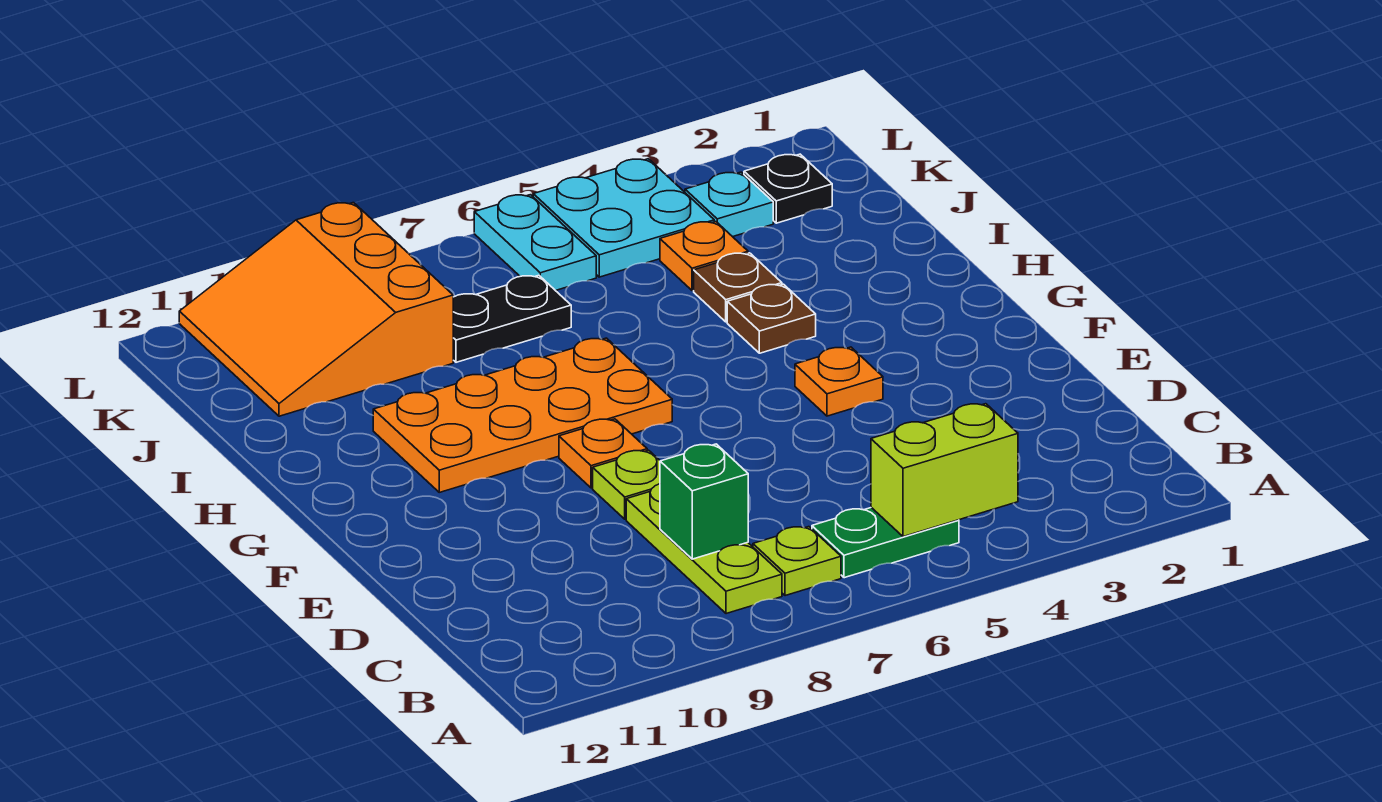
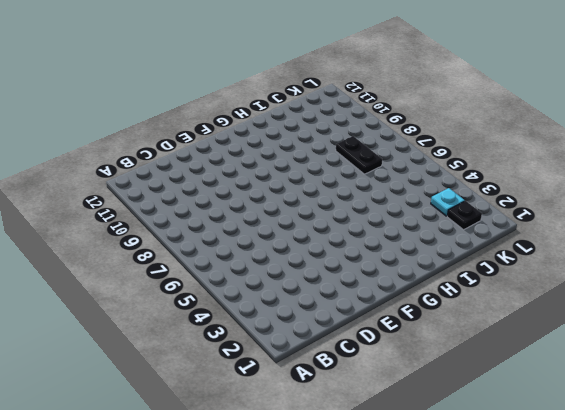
none -> green plate B5:B6 level 1
none -> lime plate B7 level 1
none -> lime plate B8:D8 level 1

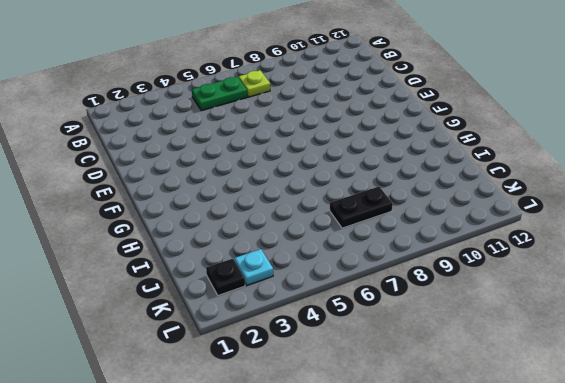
none -> lime plate B8:D8 level 1
none -> lime plate E8 level 1
none -> orange plate F4 level 1

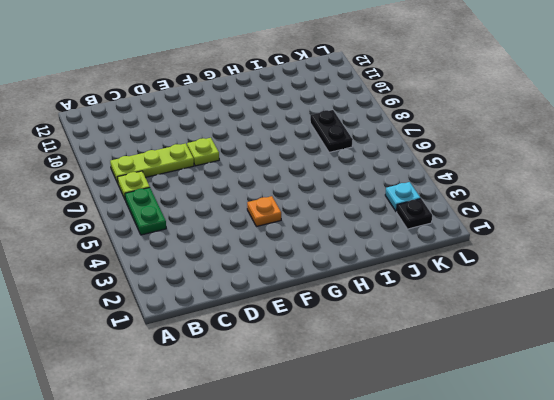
none -> orange plate F8 level 1
none -> orange plate G7:H10 level 1
none -> brown plate H4 level 1

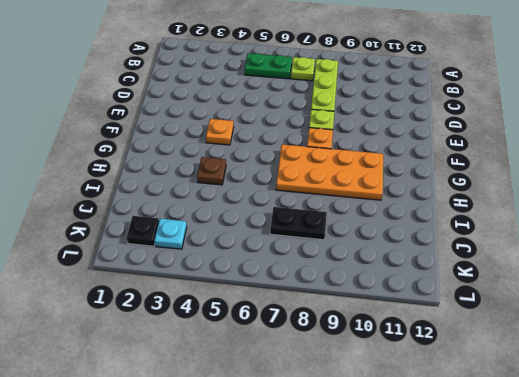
none -> brown plate I4 level 1
none -> orange plate J4 level 1
none -> orange slope J9:L11 level 1 top 9

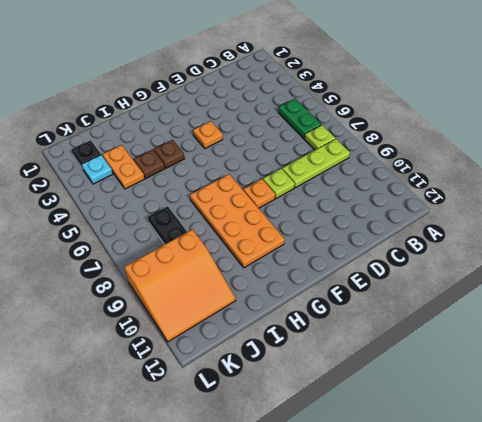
orange plate J3:J4 level 1 -> orange plate J4 level 1
none -> cyan plate K4:L5 level 1
none -> cyan plate K6:L6 level 1
none -> lime brick B4:B5 level 2

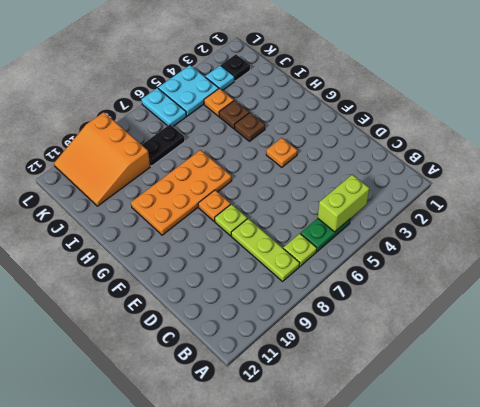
none -> green brick C8 level 2

